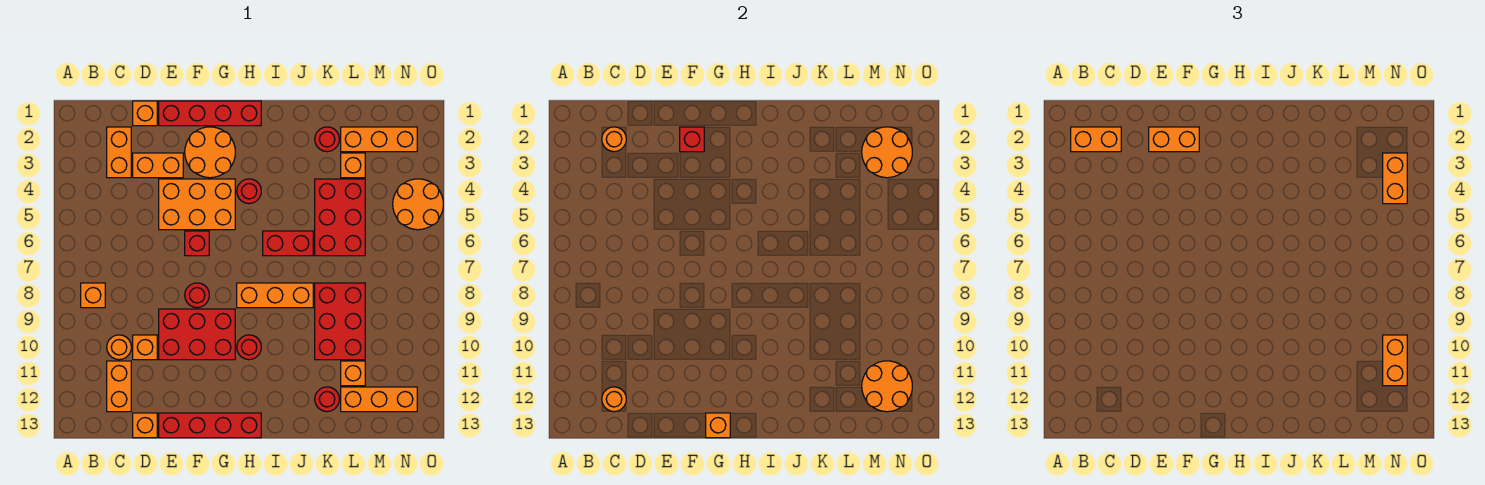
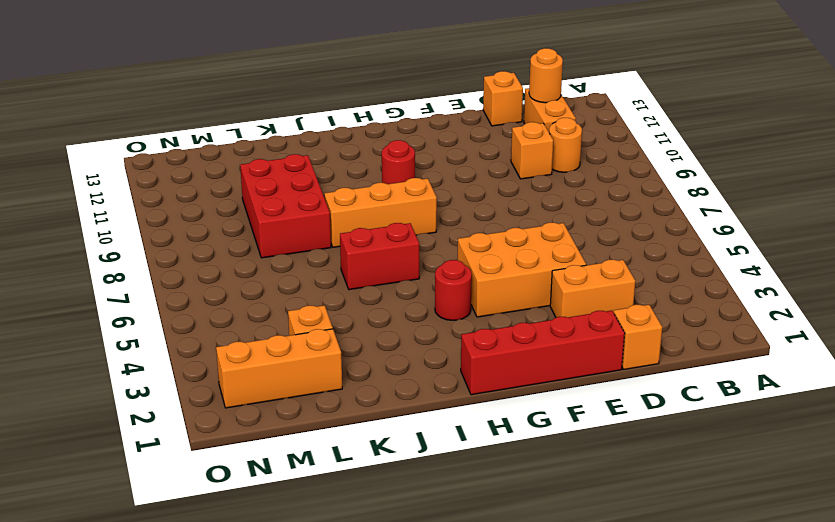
none -> orange brick B8 level 1
none -> orange brick C2:C3 level 1
none -> red brick E9:G10 level 1
none -> red brick E13:H13 level 1

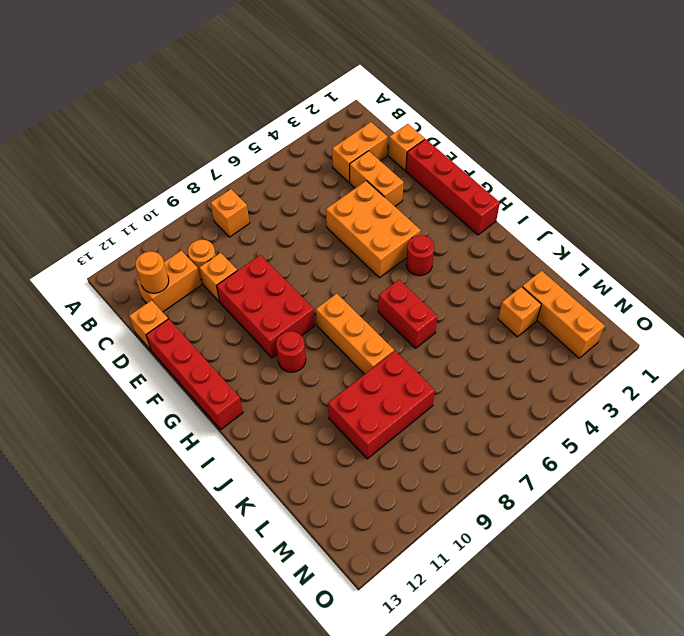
none -> orange round brick F2:G3 level 1
none -> red brick F6 level 1
none -> red round brick F8 level 1
none -> red round brick K2 level 1

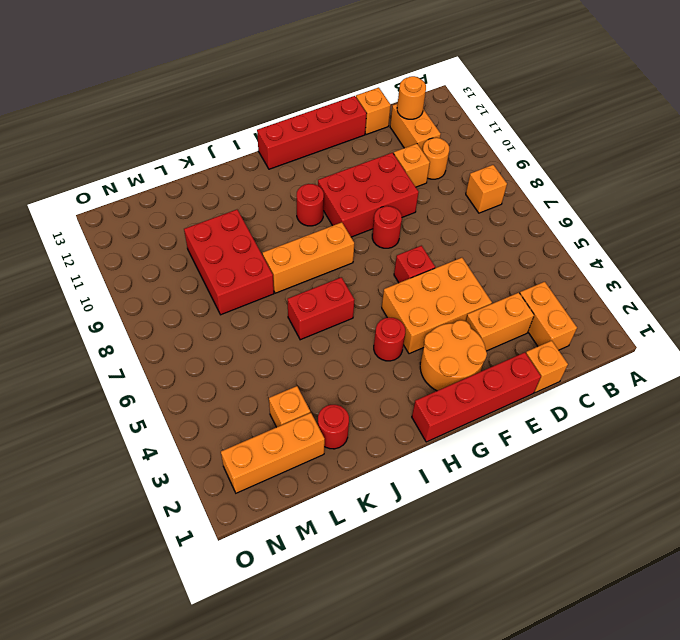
none -> red brick K4:L6 level 1
none -> red round brick K12 level 1
none -> orange brick L11 level 1
none -> orange brick L12:N12 level 1

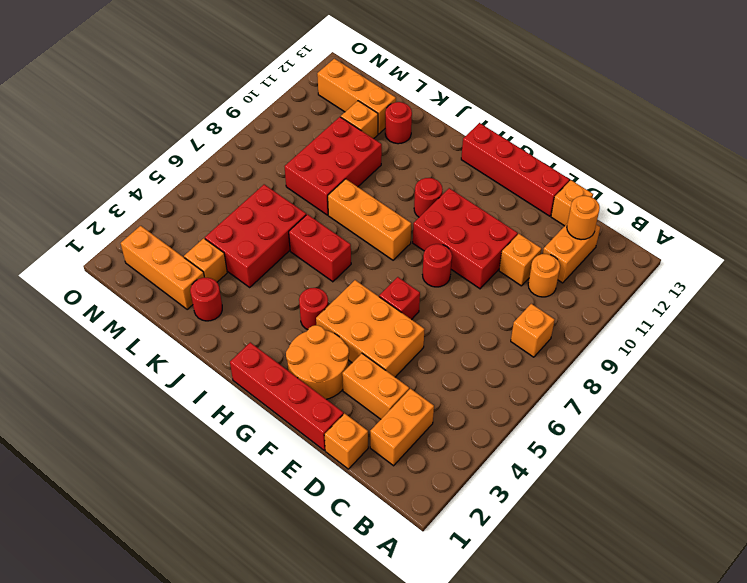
none -> orange round brick N4:O5 level 1
none -> orange round brick C2 level 2
none -> red brick F2 level 2
none -> orange brick G13 level 2

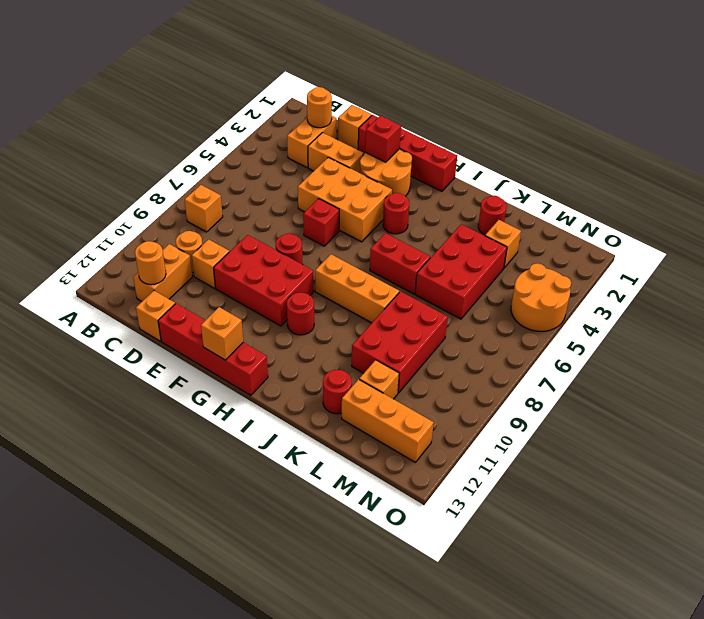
none -> orange brick L2:N2 level 1
none -> orange round brick M2:N3 level 2
none -> orange round brick M11:N12 level 2
none -> orange brick B2:C2 level 3

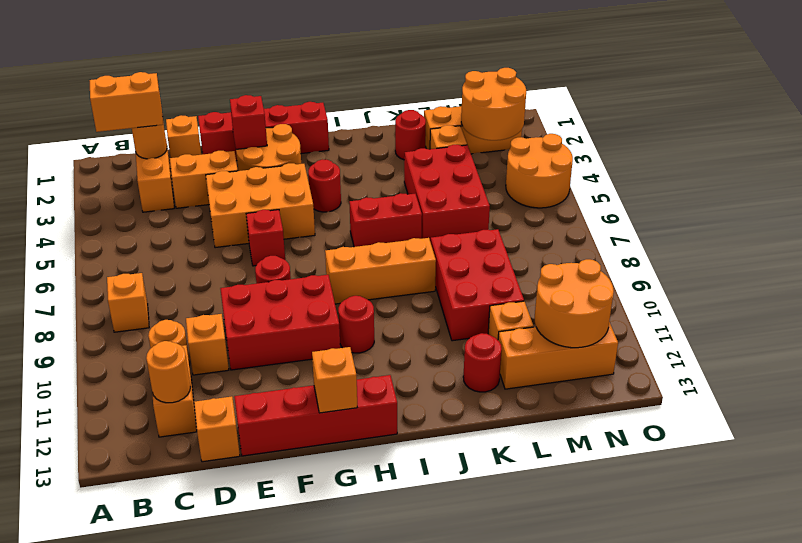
none -> orange brick E2:F2 level 3
none -> orange brick N3:N4 level 3
none -> orange brick N10:N11 level 3

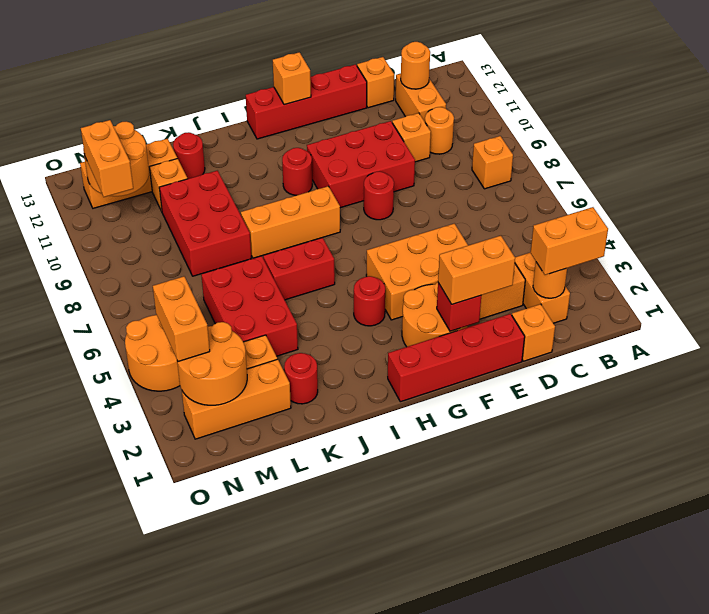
none -> red brick F6 level 1

